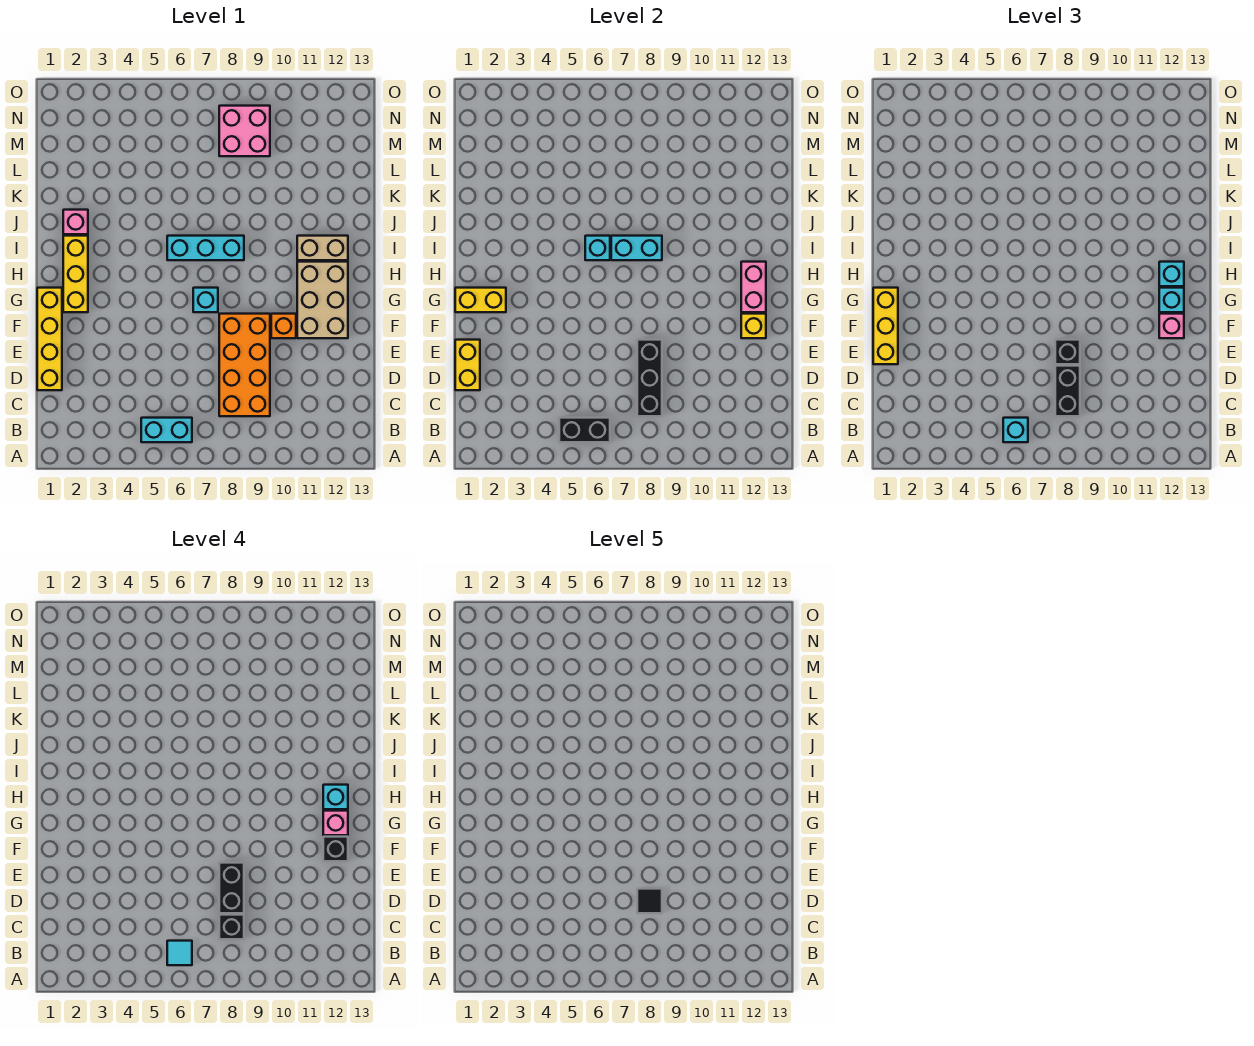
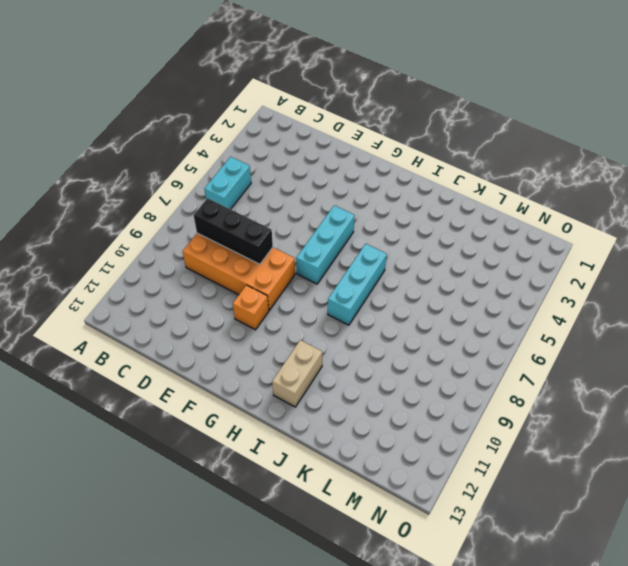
cyan brick G5:G7 level 1 -> cyan brick G7 level 1
none -> yellow brick D1:G1 level 1
none -> tan brick F11:H12 level 1
none -> yellow brick G2:I2 level 1
none -> pink brick J2 level 1

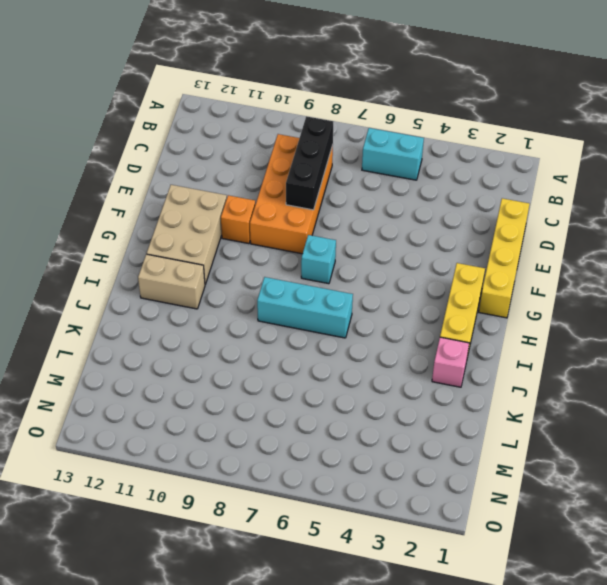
none -> pink brick M8:N9 level 1
none -> black brick B5:B6 level 2
none -> yellow brick D1:E1 level 2
none -> yellow brick F12 level 2

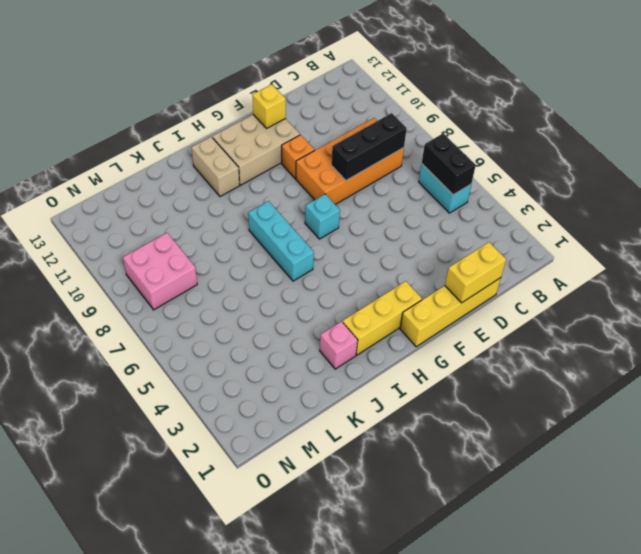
none -> yellow brick G1:G2 level 2
none -> pink brick G12:H12 level 2
none -> cyan brick I6 level 2
none -> cyan brick I7:I8 level 2

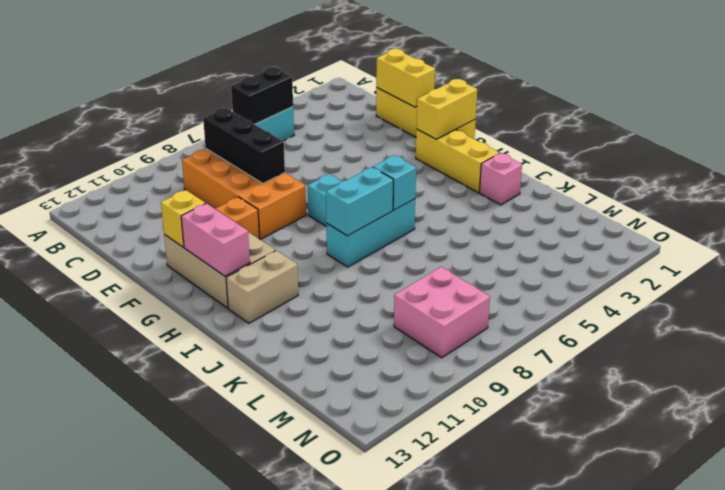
none -> cyan brick B6 level 3
none -> black brick C8:D8 level 3
none -> yellow brick E1:G1 level 3
none -> black brick E8 level 3

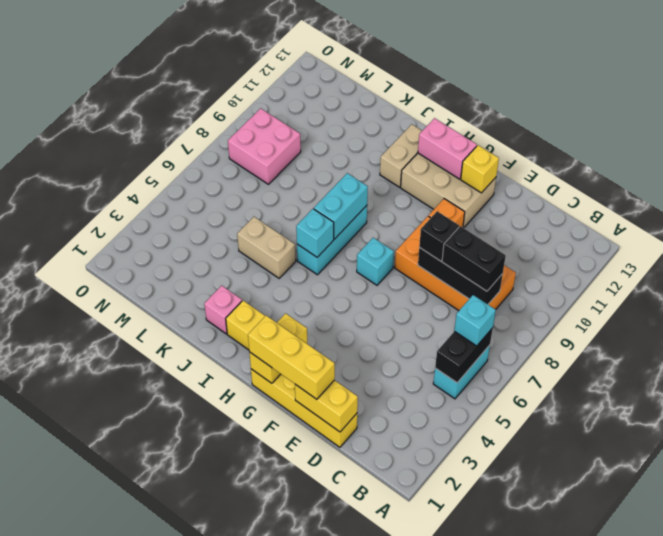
tan brick J5:K5 level 1 -> none
none -> pink brick F12 level 3
none -> cyan brick G12 level 3
none -> cyan brick H12 level 3
none -> cyan tile B6 level 4

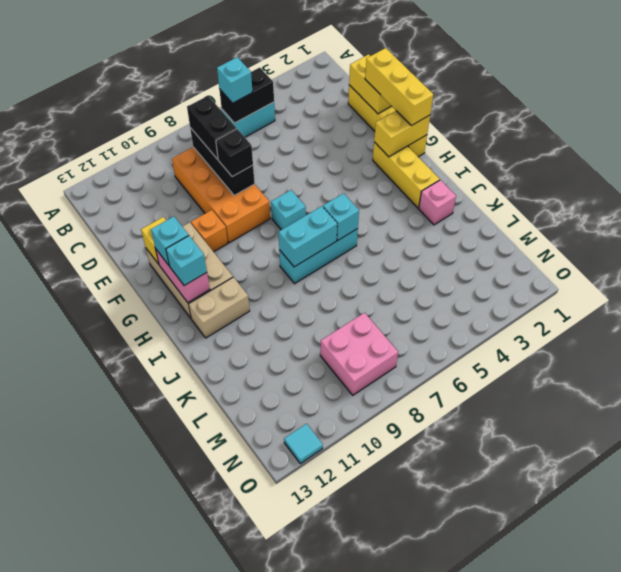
cyan tile O12 level 1 -> cyan tile B6 level 4
none -> pink brick F12 level 3
none -> black brick C8 level 4
none -> black brick D8:E8 level 4
none -> black brick F12 level 4

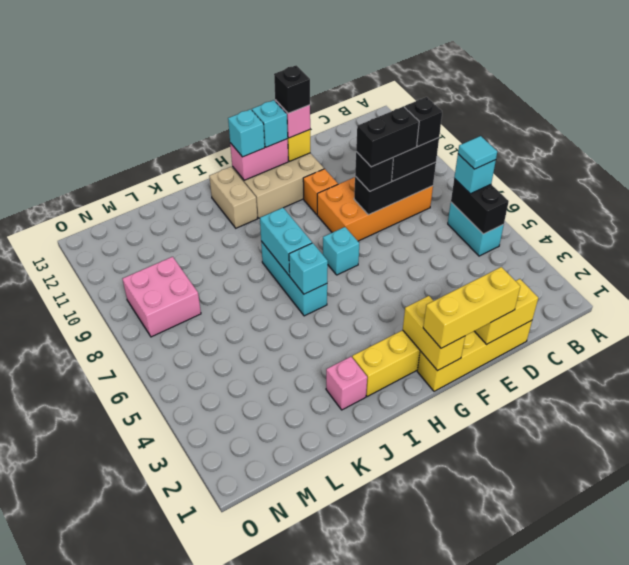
none -> pink brick G12 level 4
none -> cyan brick H12 level 4
none -> black tile D8 level 5

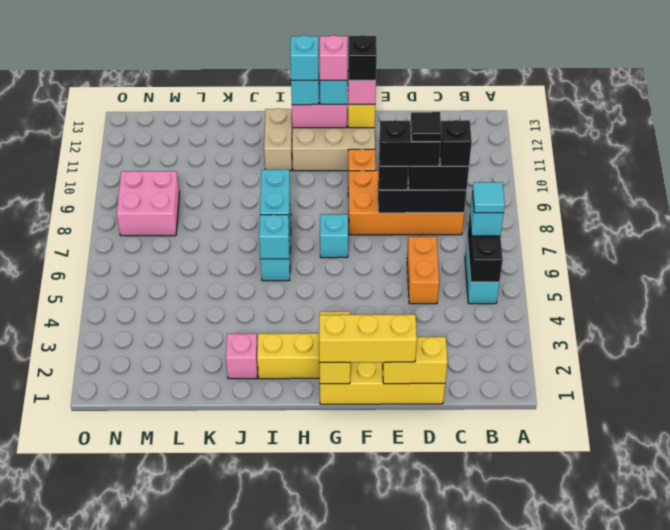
orange brick D5:D6 level 1 -> none

